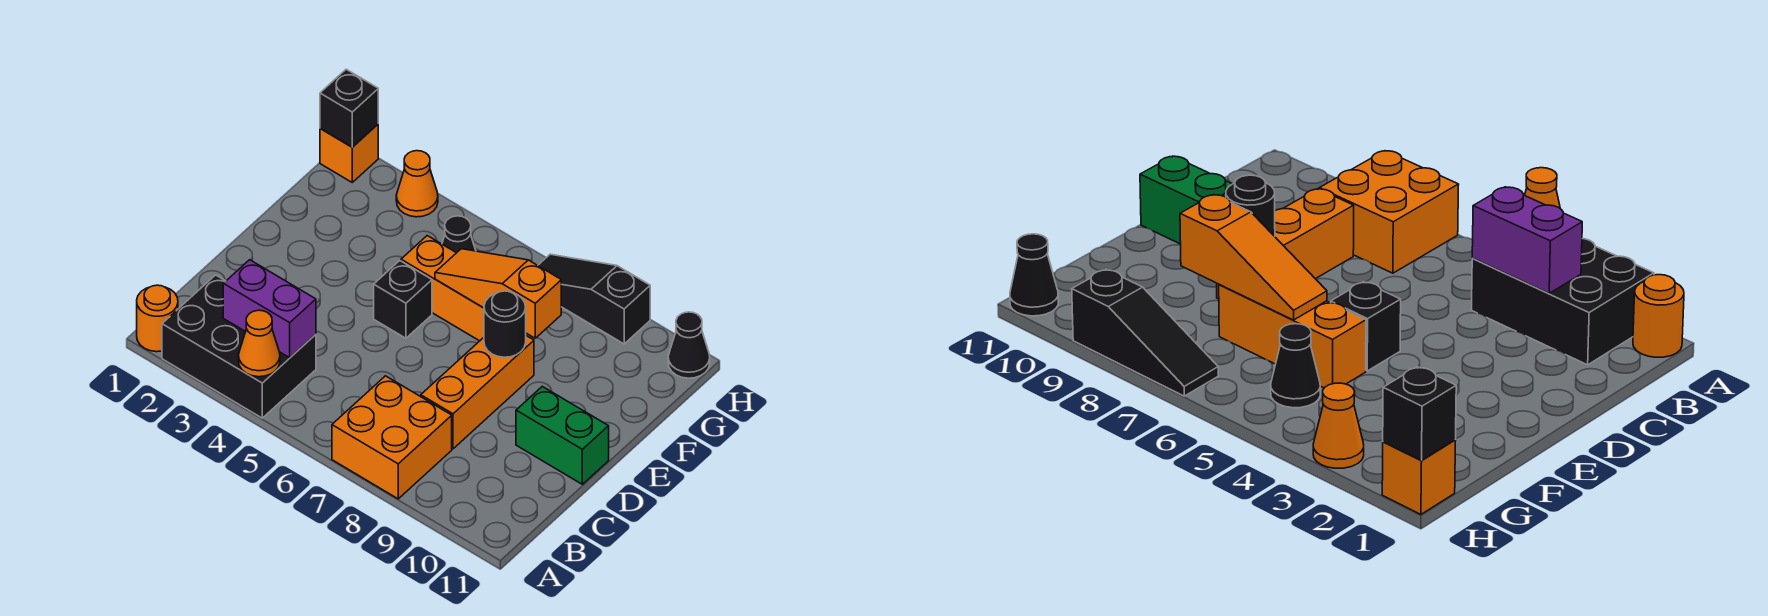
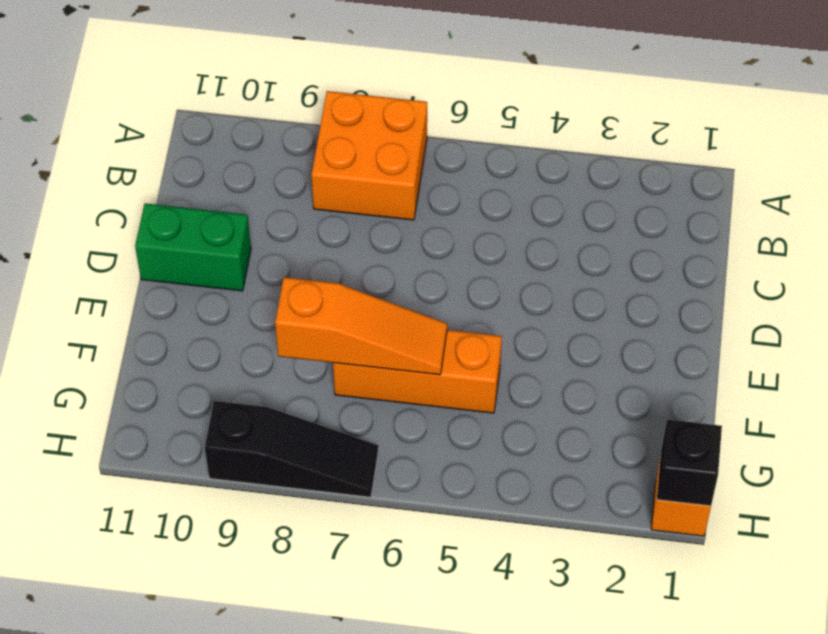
none -> orange round brick A1 level 1
none -> black brick A2:B4 level 1
none -> orange brick C8:E8 level 1

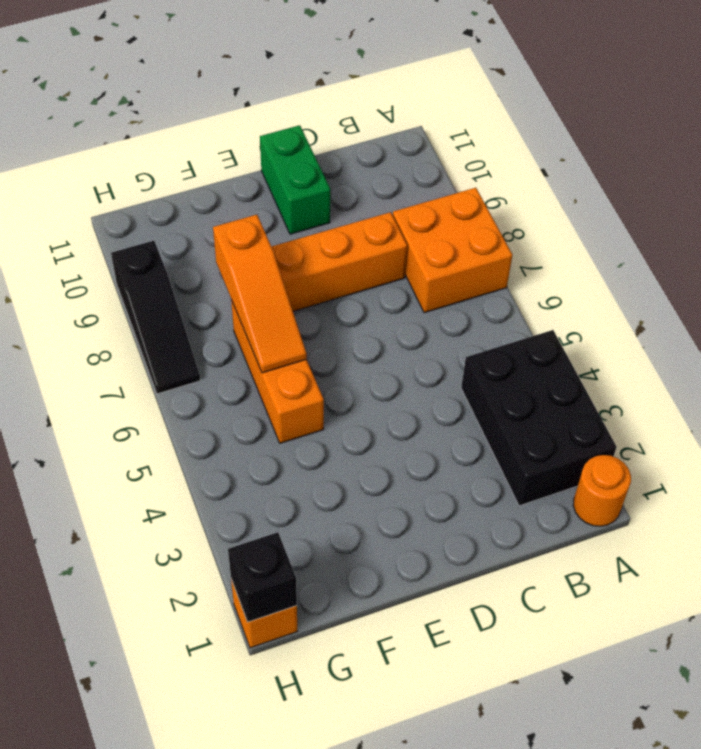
none -> black brick E5 level 1
none -> black cone G5 level 1
none -> orange cone H3 level 1

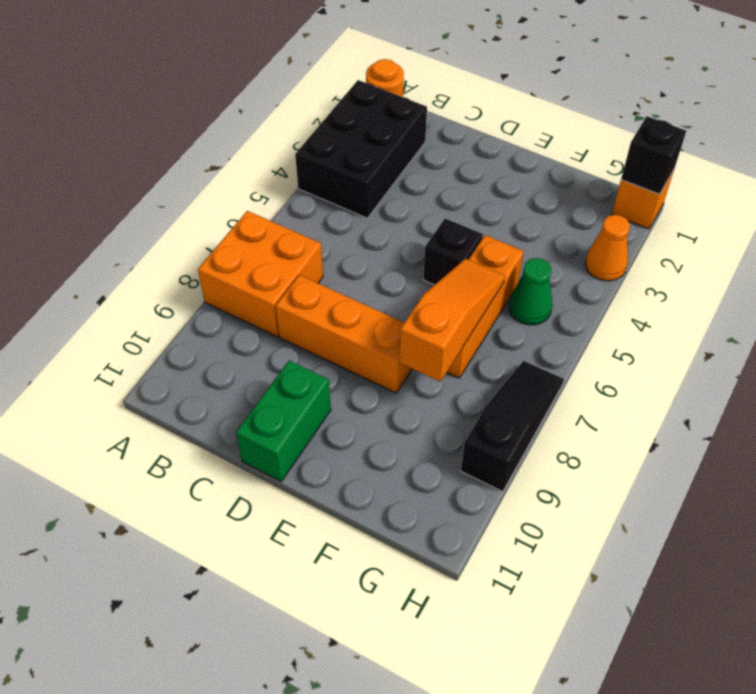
green cone G5 level 1 -> black cone G5 level 1
none -> black cone H11 level 1
none -> orange cone A4 level 2
none -> purple brick B3:B4 level 2

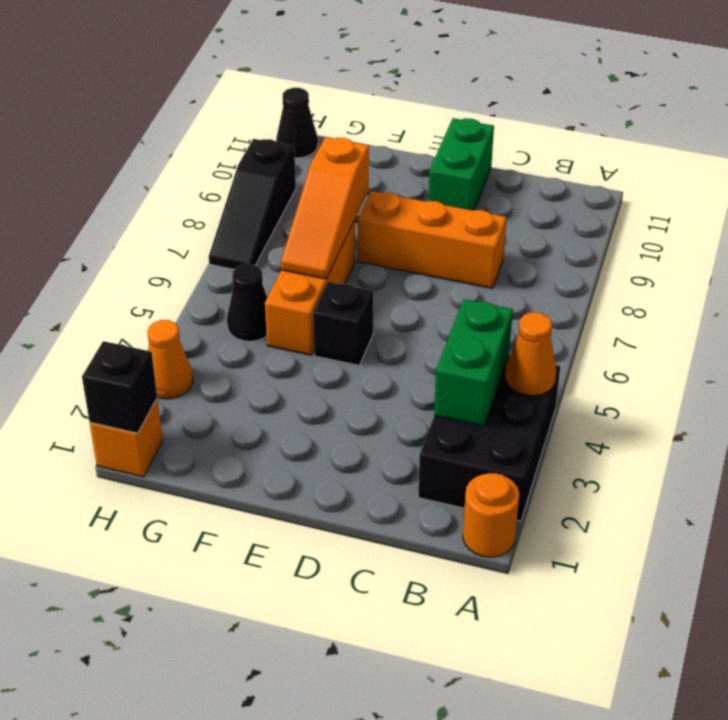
green brick B3:B4 level 2 -> purple brick B3:B4 level 2
none -> orange brick A7:B8 level 1
none -> black round brick E8 level 2

